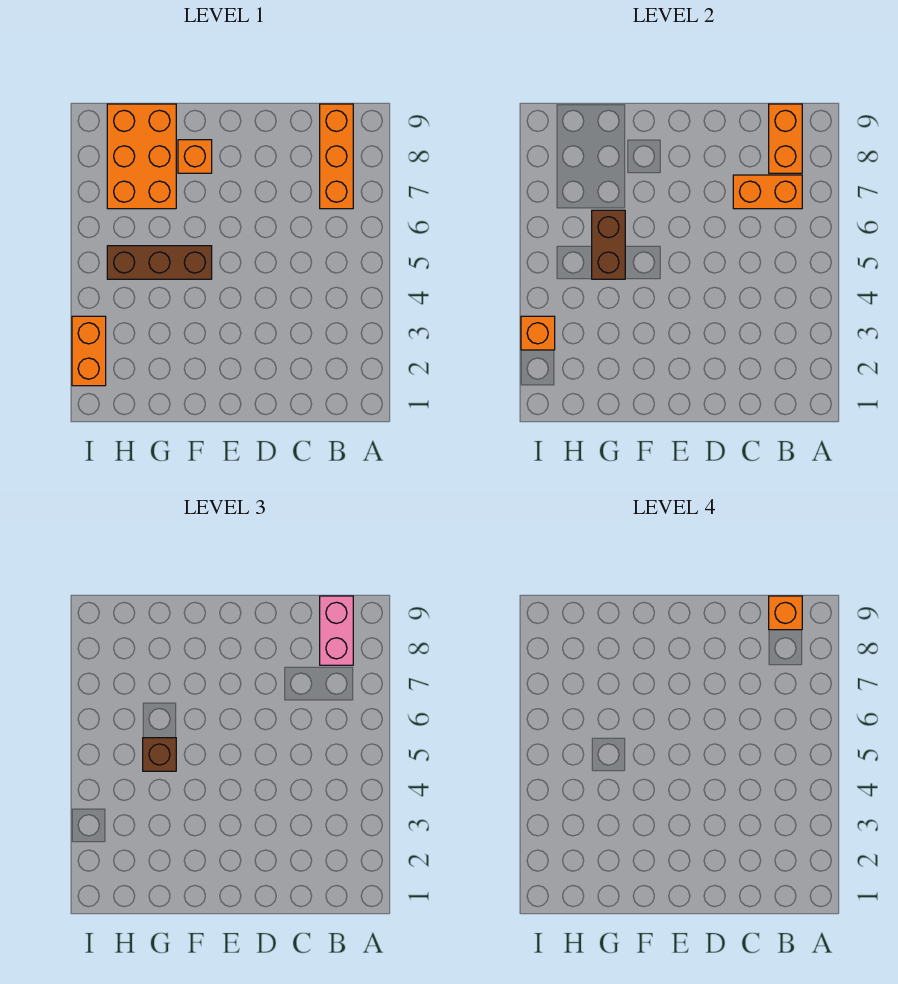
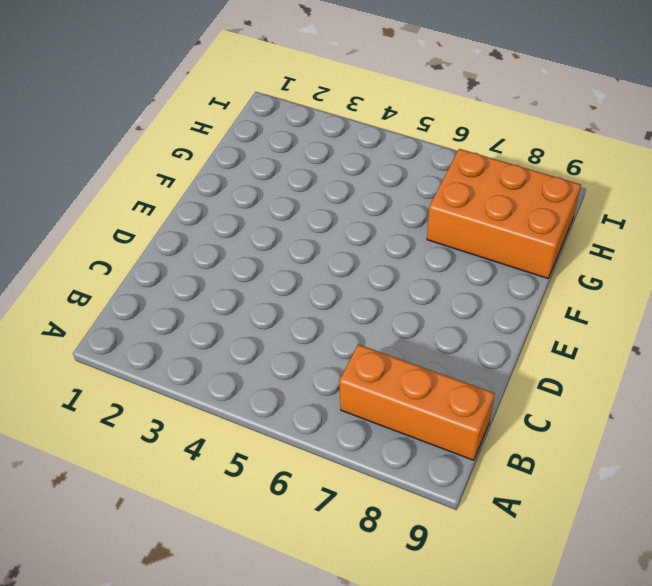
none -> brown brick F5:H5 level 1
none -> orange brick F8 level 1
none -> orange brick I2:I3 level 1

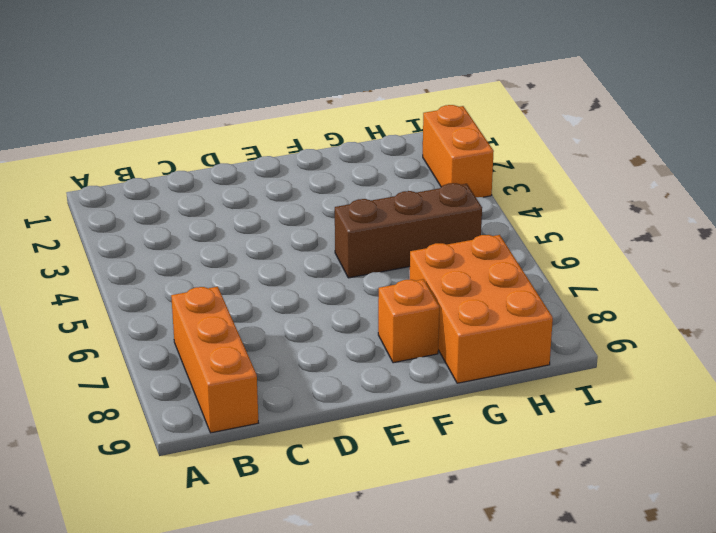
none -> orange brick B7:C7 level 2
none -> orange brick B8:B9 level 2
none -> brown brick G5:G6 level 2

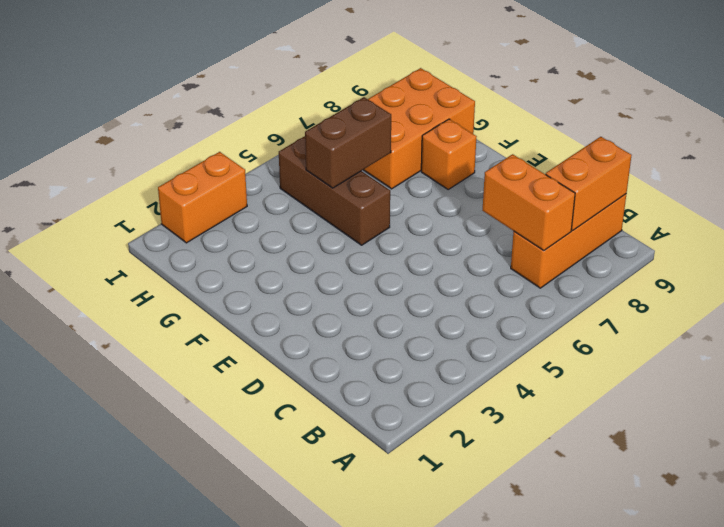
none -> orange brick I3 level 2
none -> pink brick B8:B9 level 3
none -> brown brick G5 level 3

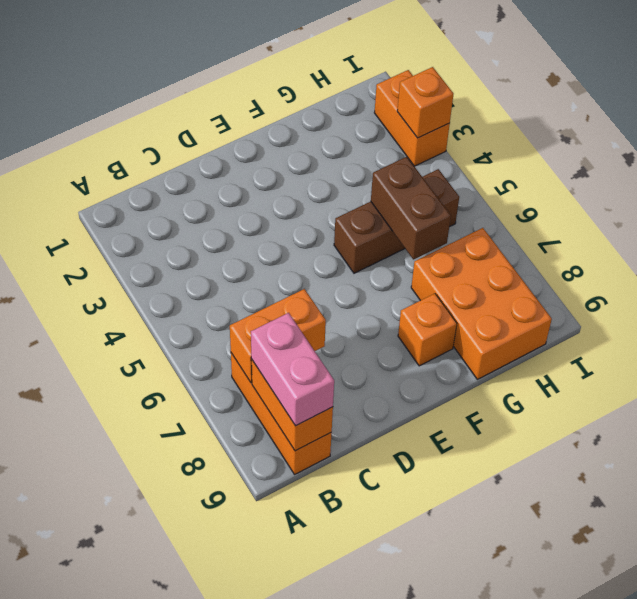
none -> brown brick G5 level 3
none -> orange brick B9 level 4

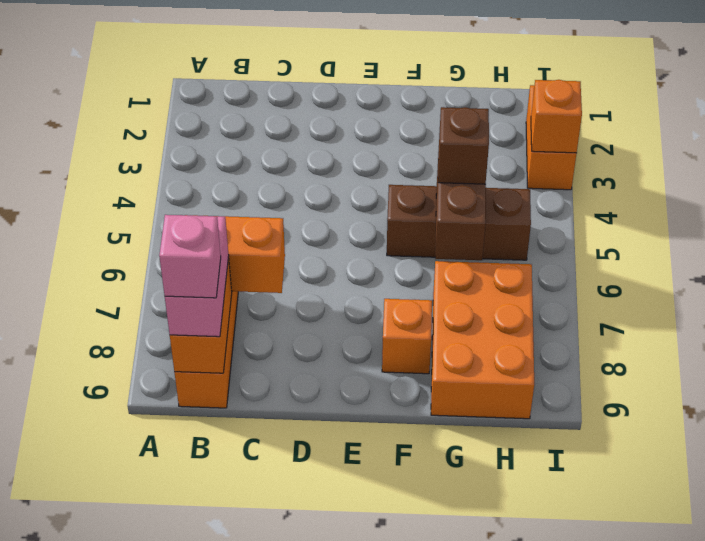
pink brick B9 level 4 -> orange brick B9 level 4

